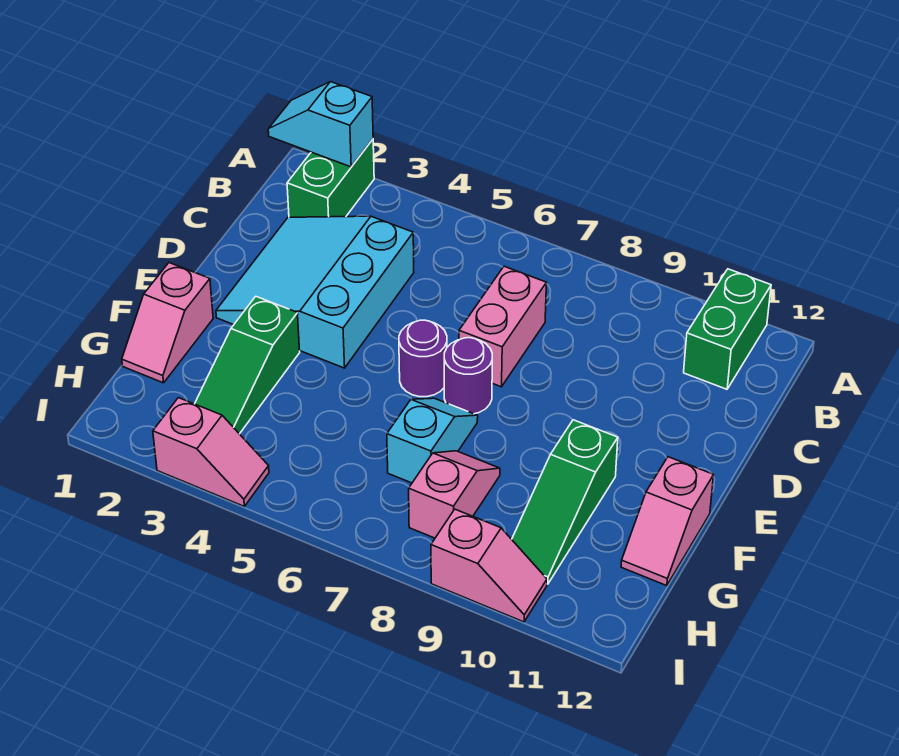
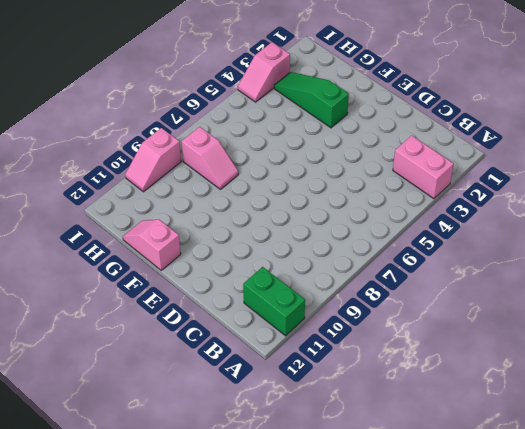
pink brick A3:B3 level 1 -> pink brick C7:D7 level 1
none -> green brick A2:B2 level 1
none -> cyan slope C2:E4 level 1 top 4
none -> purple round brick E6 level 1

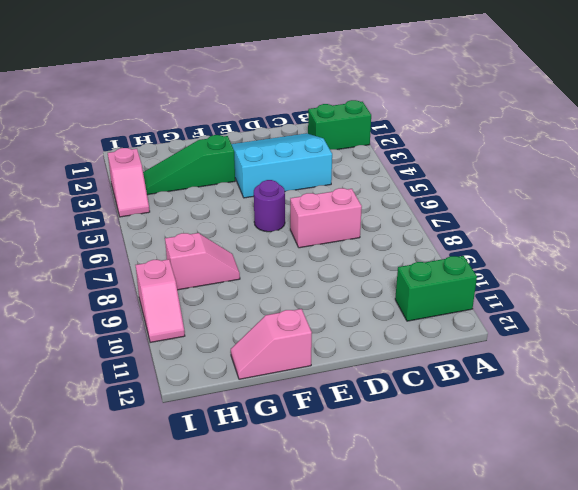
none -> purple round brick E7 level 1
none -> pink slope F1:G1 level 1 top F
none -> cyan slope F7:G7 level 1 top G

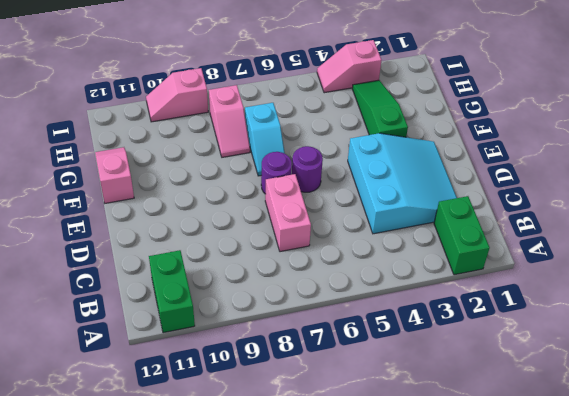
none -> pink slope F1:G1 level 1 top F
none -> green slope F10:H10 level 1 top F
none -> cyan slope A1:A2 level 2 top 2

